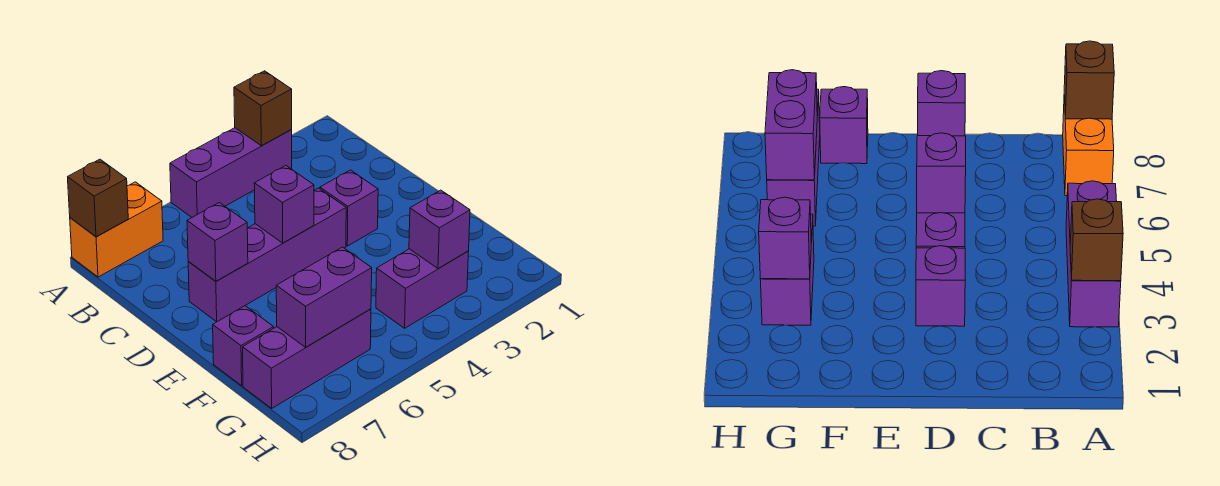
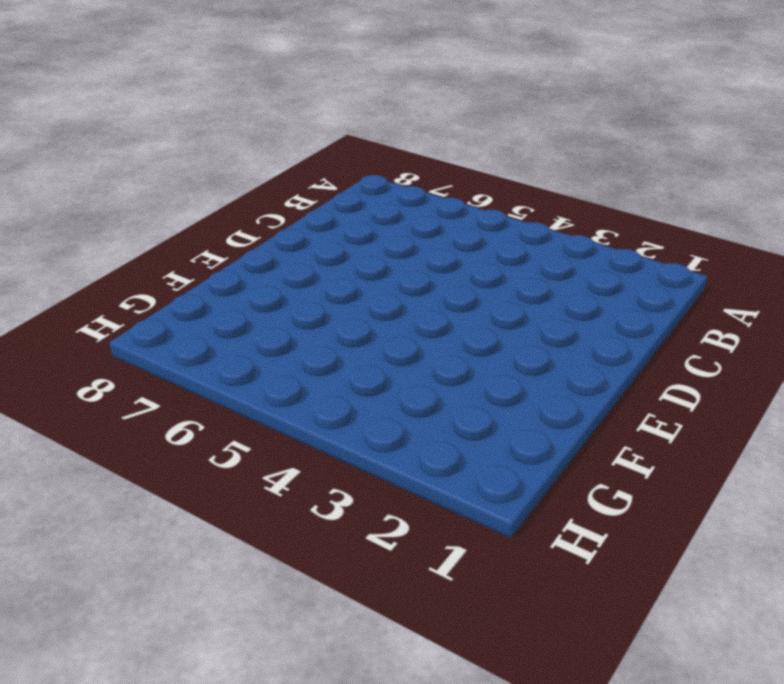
none -> purple brick A3:A5 level 1
none -> orange brick A7:A8 level 1
none -> purple brick D3 level 1

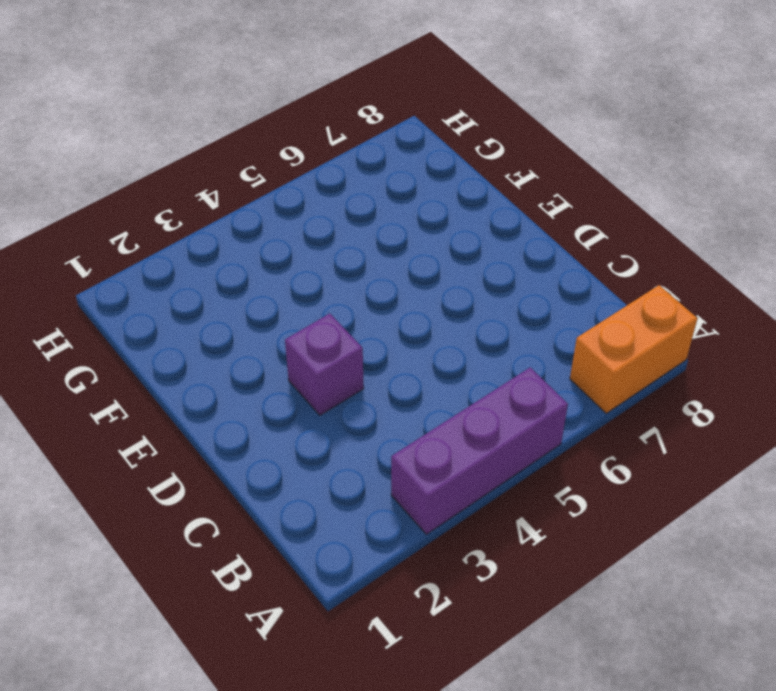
none -> purple brick D4:D7 level 1
none -> purple brick F8 level 1
none -> purple brick G3:G4 level 1

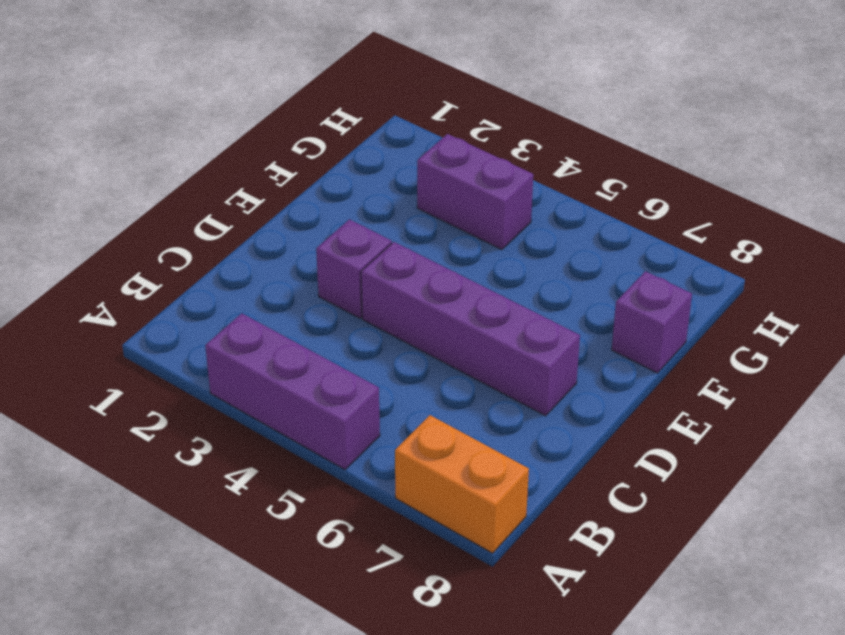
none -> purple brick G6:G8 level 1
none -> brown brick A3 level 2
none -> brown brick A8 level 2

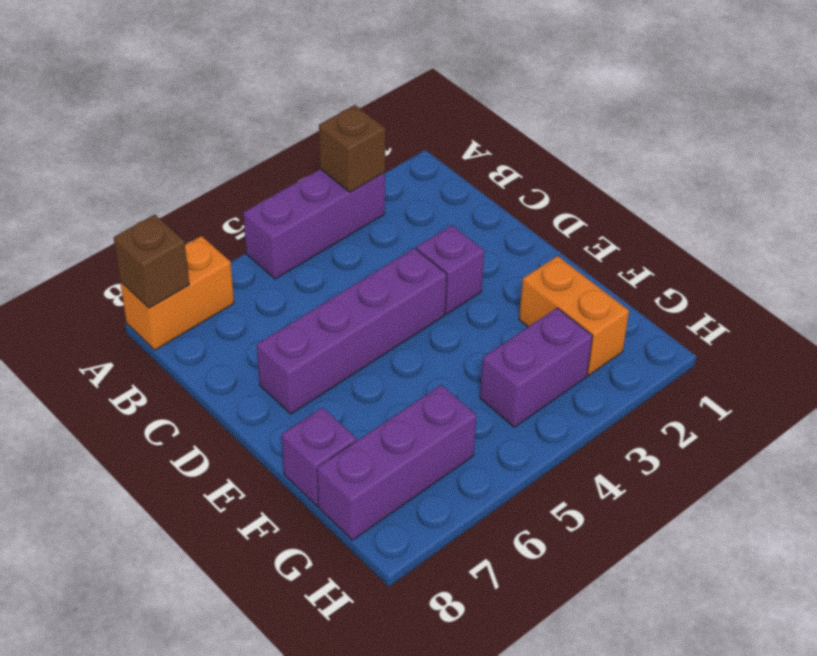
orange brick F2:G2 level 1 -> none
none -> purple brick D5 level 2
none -> purple brick D7 level 2
none -> purple brick G3 level 2

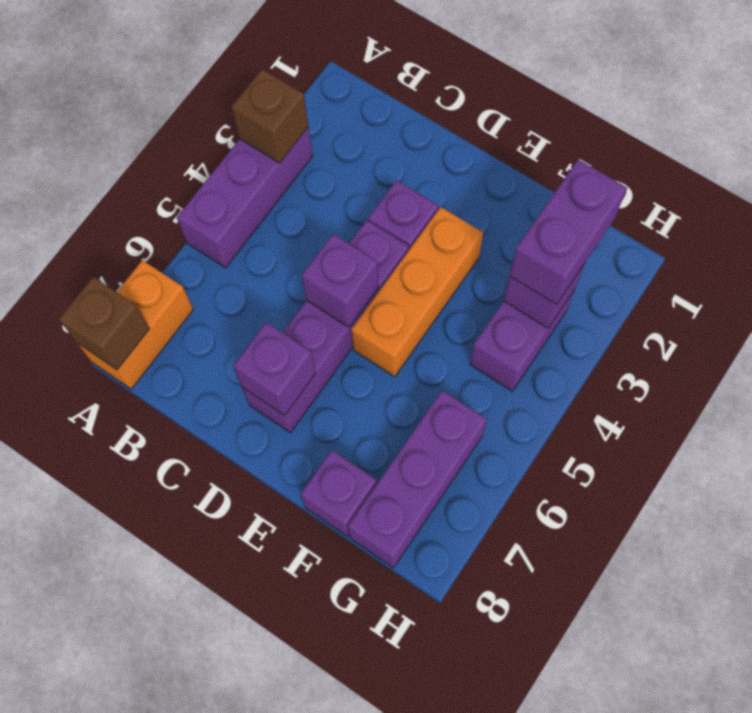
orange brick E3:E5 level 1 -> none
purple brick G2:G3 level 3 -> purple brick G6:G7 level 2

